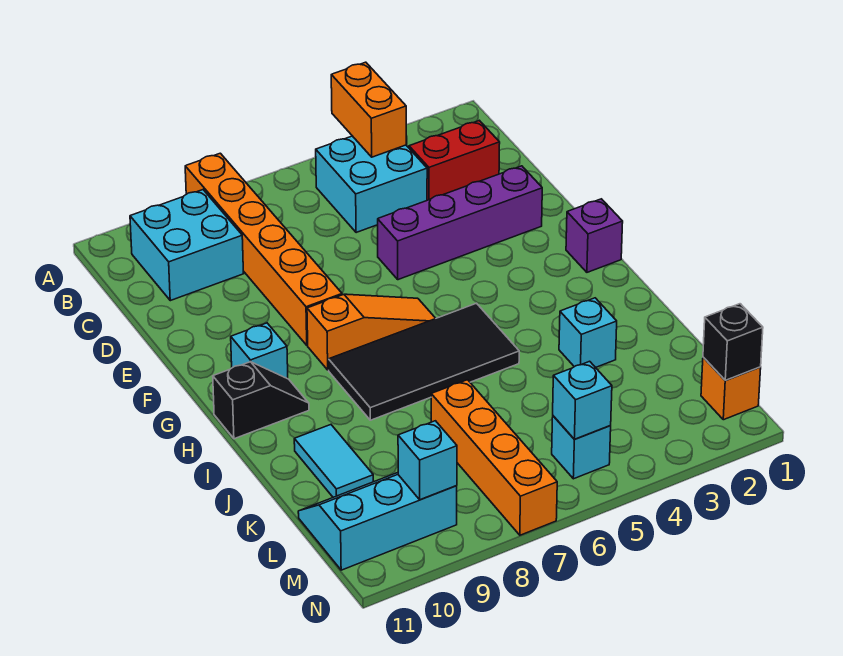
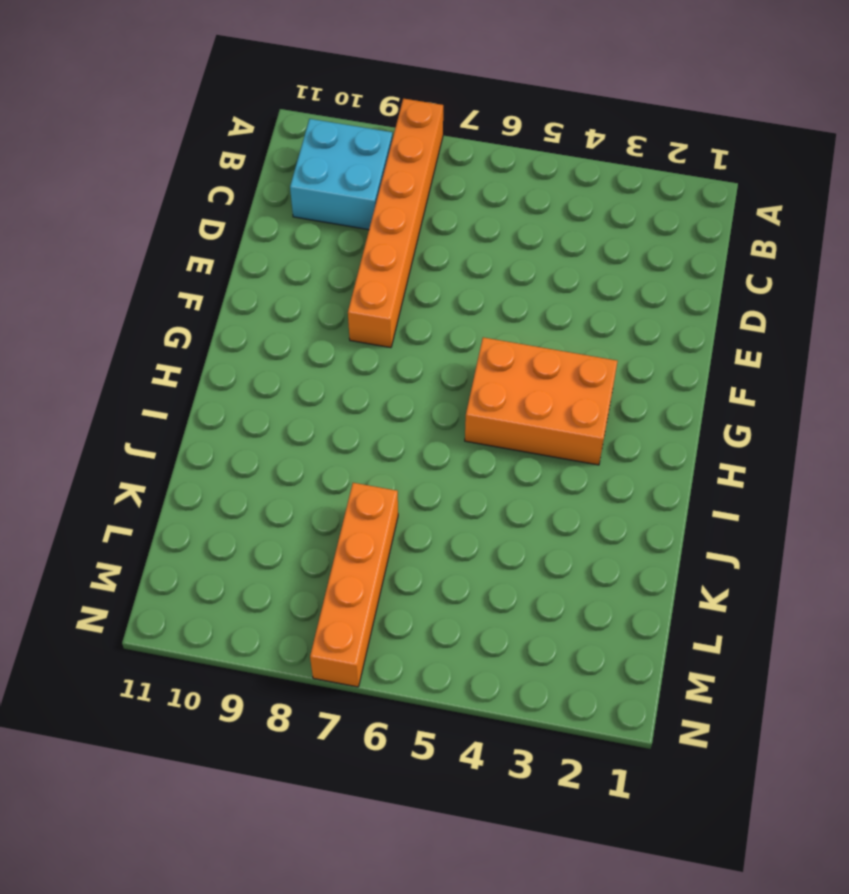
orange brick G3:H5 level 1 -> black tile H5:I8 level 1
none -> cyan brick B4:C5 level 1
none -> red brick C2:C3 level 1
none -> purple brick E2:E5 level 1

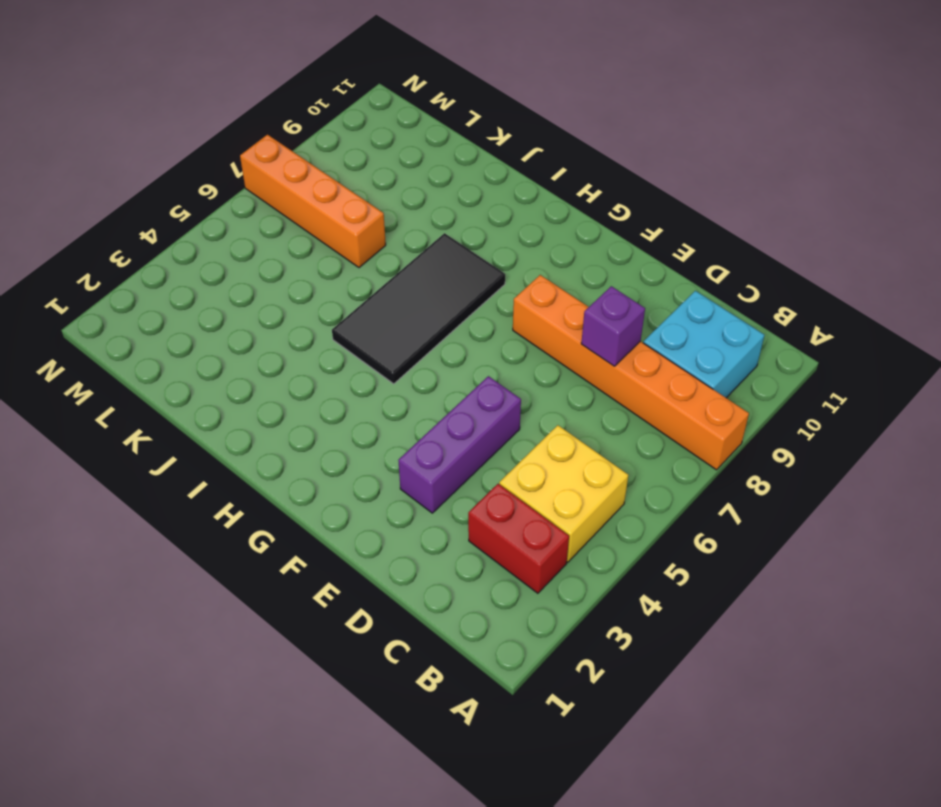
red brick B3:C3 level 1 -> red brick C2:C3 level 1
yellow brick B4:C5 level 1 -> cyan brick B4:C5 level 1
purple brick D8 level 2 -> purple brick G1 level 1
purple brick E3:E5 level 1 -> purple brick E2:E5 level 1
none -> orange slope G6:G8 level 1 top 8
none -> cyan brick G10 level 1
none -> black slope H10:H11 level 1 top 11

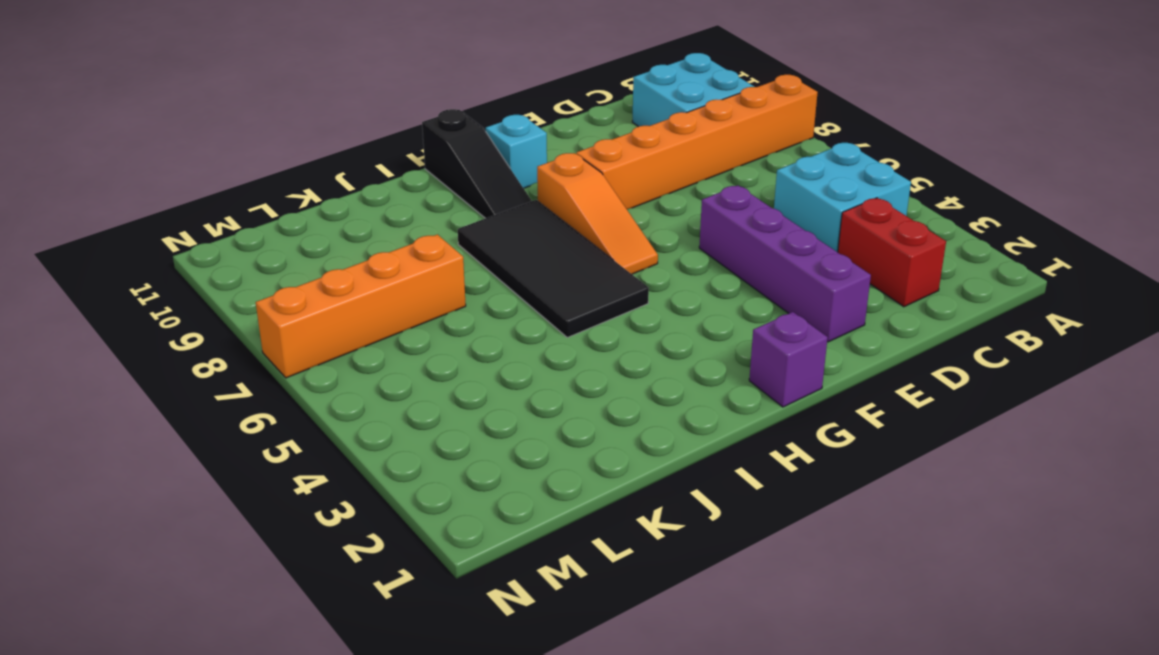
black slope H9:H11 level 1 top 11 -> black slope H10:H11 level 1 top 11
none -> cyan brick J3 level 1
none -> cyan tile J10:K10 level 1
none -> cyan slope L9:M11 level 1 top M

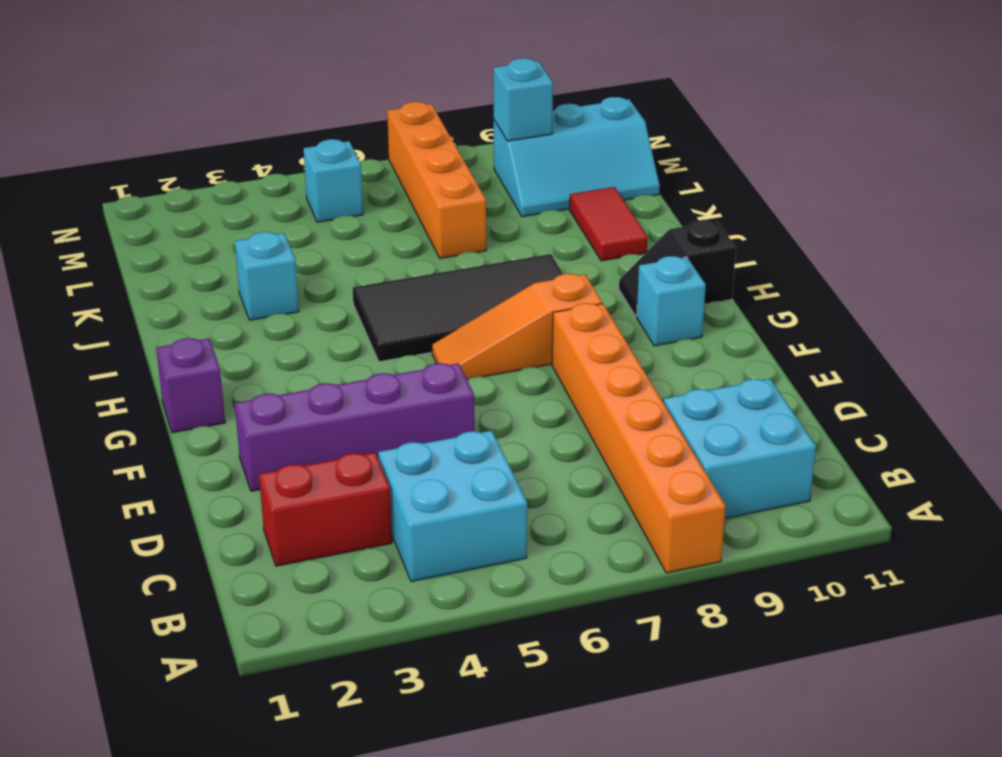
red tile J10:K10 level 1 -> cyan tile J10:K10 level 1
none -> orange brick M1 level 1
none -> orange brick A4:B4 level 2
none -> black brick M1 level 2

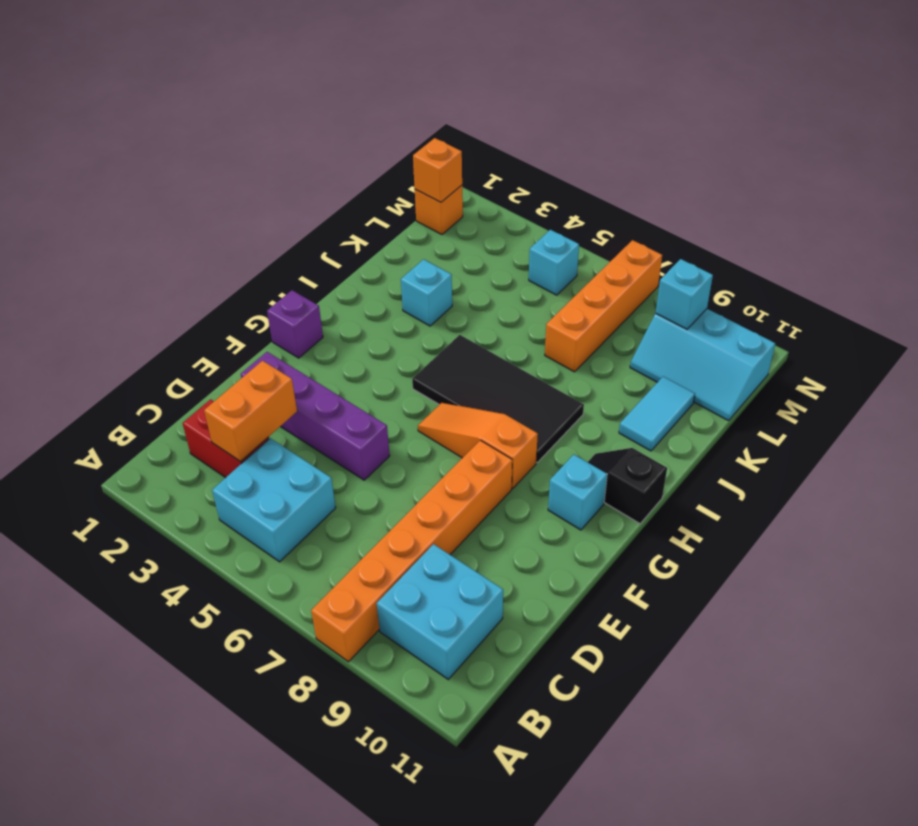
orange brick C3:D3 level 2 -> orange brick A4:B4 level 2
orange brick M1 level 2 -> black brick M1 level 2
none -> cyan brick M5 level 2

